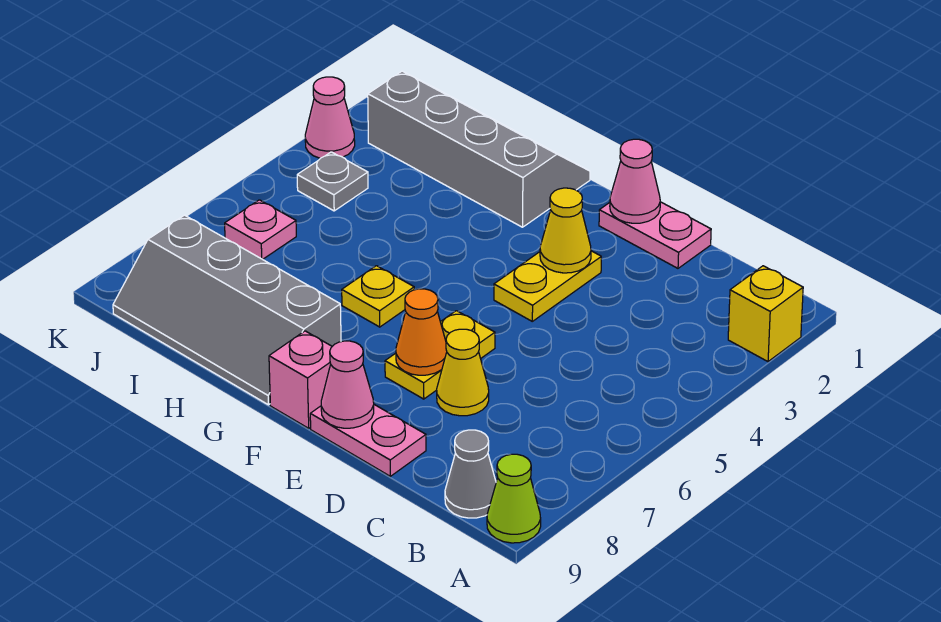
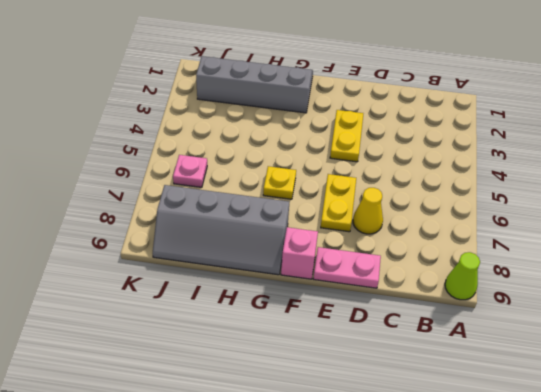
none -> yellow brick A2 level 1
none -> grey cone B9 level 1
none -> pink plate D1:E1 level 1

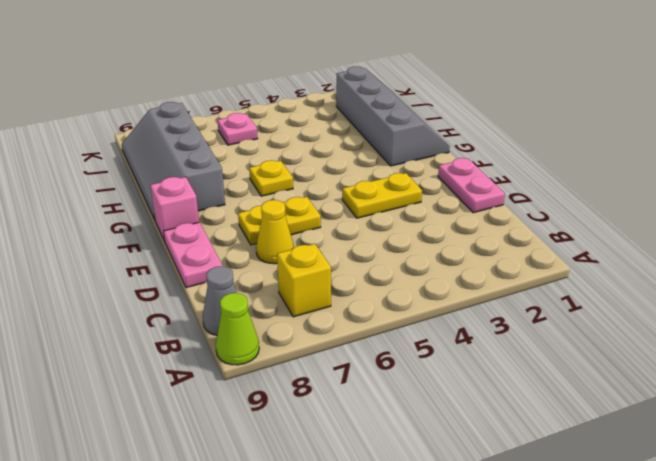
yellow brick B7 level 1 -> yellow brick A2 level 1
none -> grey plate J4 level 1
none -> pink cone K3 level 1
none -> pink cone E1 level 2

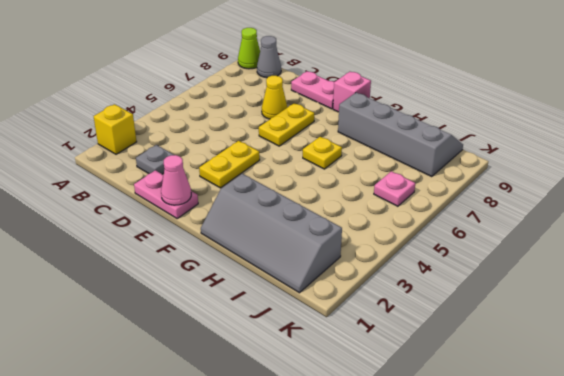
grey plate C2 level 1 -> grey plate J4 level 1
none -> pink cone K3 level 1
none -> yellow cone E3 level 2
none -> orange cone E7 level 2

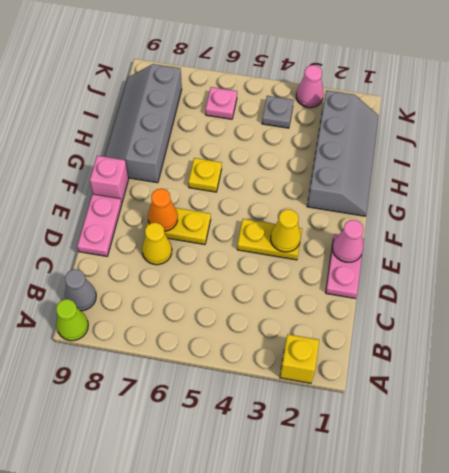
none -> pink cone E9 level 2

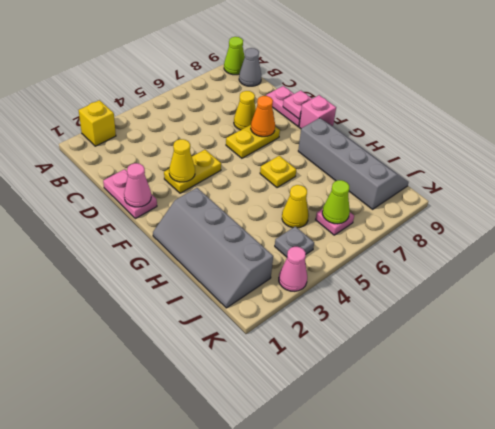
pink plate E9 level 2 -> pink cone E9 level 2
yellow cone I5 level 1 -> none
lime cone J6 level 2 -> none

